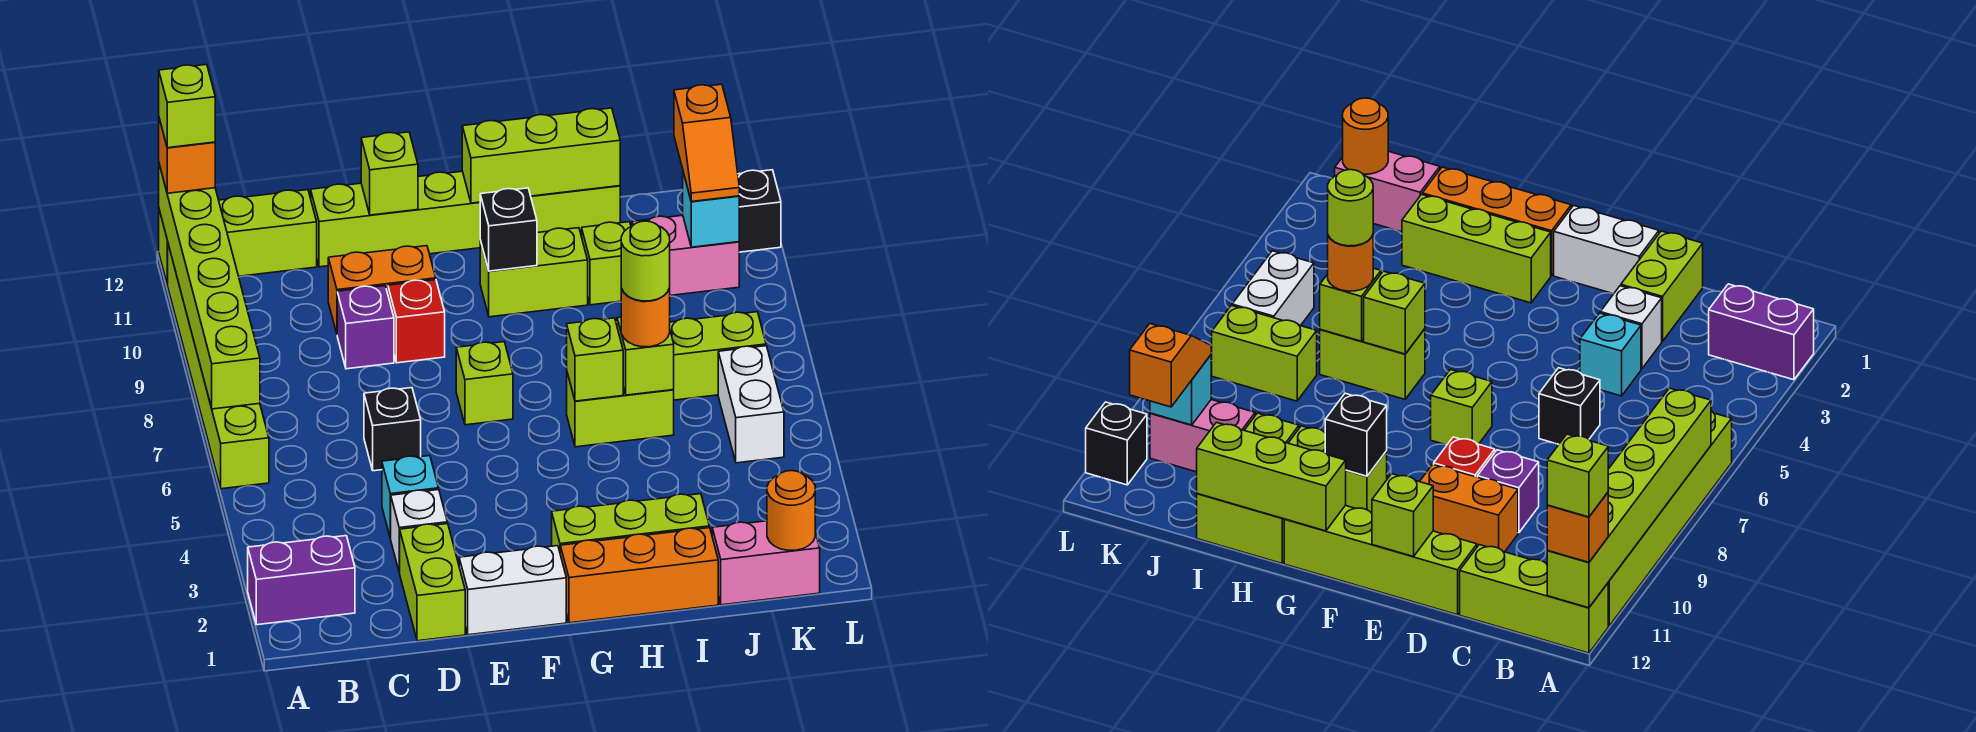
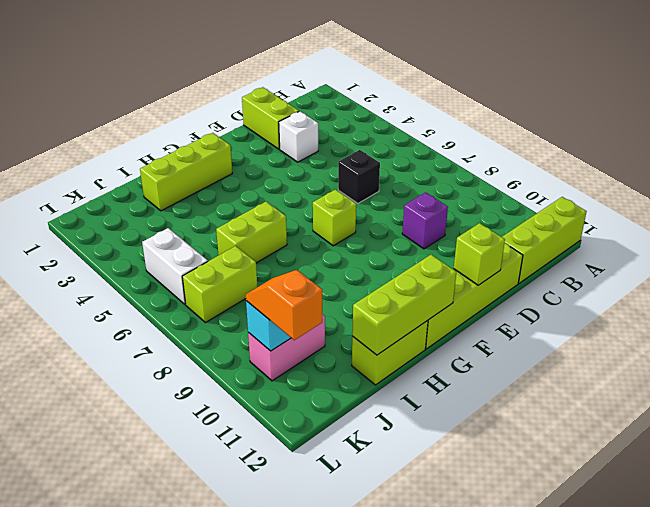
none -> purple brick A2:B2 level 1
none -> lime brick A6:A11 level 1
none -> cyan brick D4 level 1
none -> orange brick D10:E10 level 1

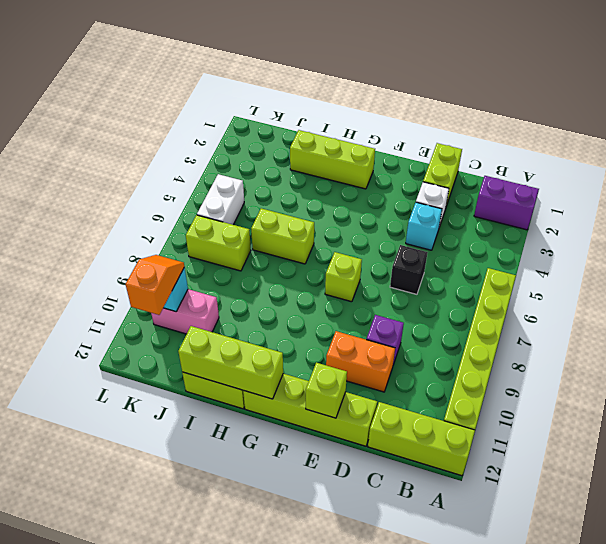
none -> white brick E1:F1 level 1
none -> red brick E9 level 1
none -> orange brick G1:I1 level 1
none -> lime brick G10:H10 level 1

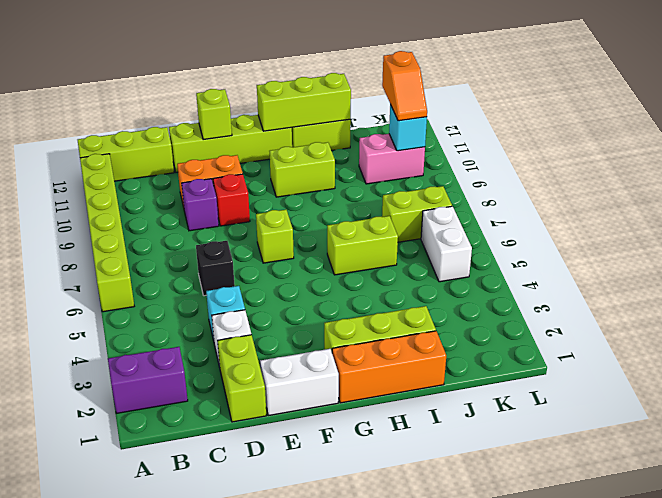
none -> lime brick I10 level 1
none -> pink brick J1:K1 level 1
none -> black brick L11 level 1
none -> lime brick A7:A12 level 2

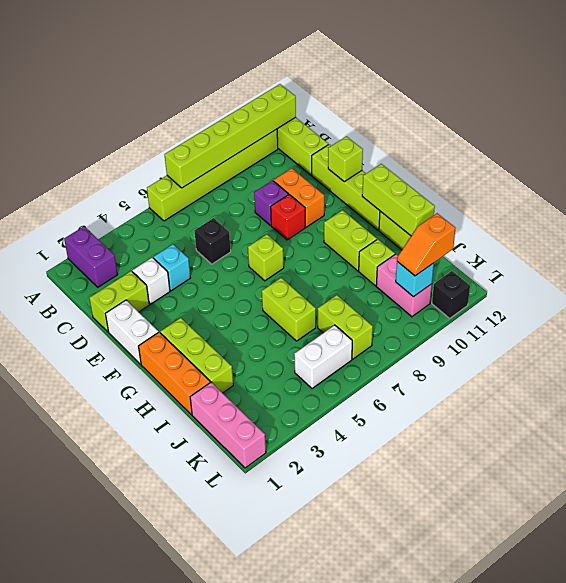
pink brick J1:L1 level 1 -> pink brick J1:K1 level 1
none -> black brick G10 level 2
none -> lime brick H6 level 2
none -> lime brick I6 level 2
none -> orange round brick K1 level 2

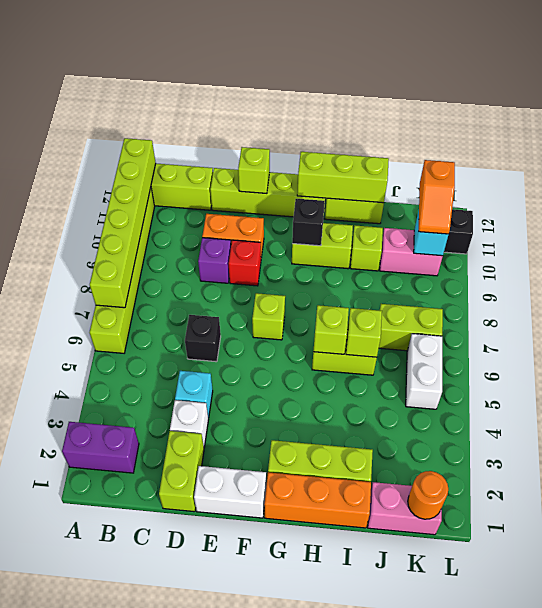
none -> orange brick A12 level 3
none -> orange round brick I6 level 3
none -> lime brick A12 level 4
none -> lime round brick I6 level 4

